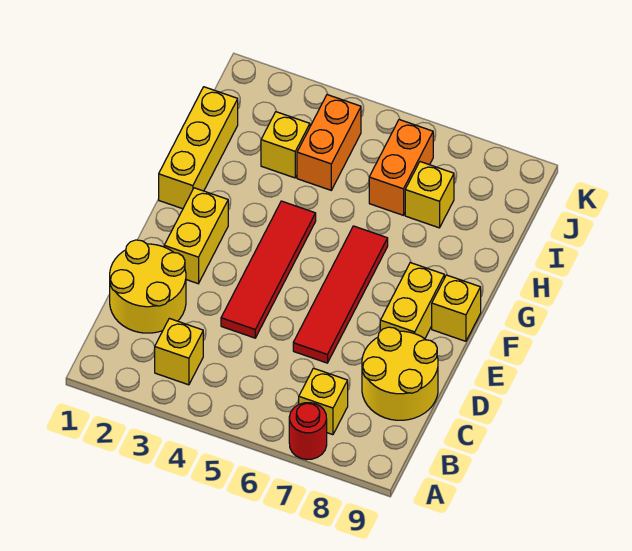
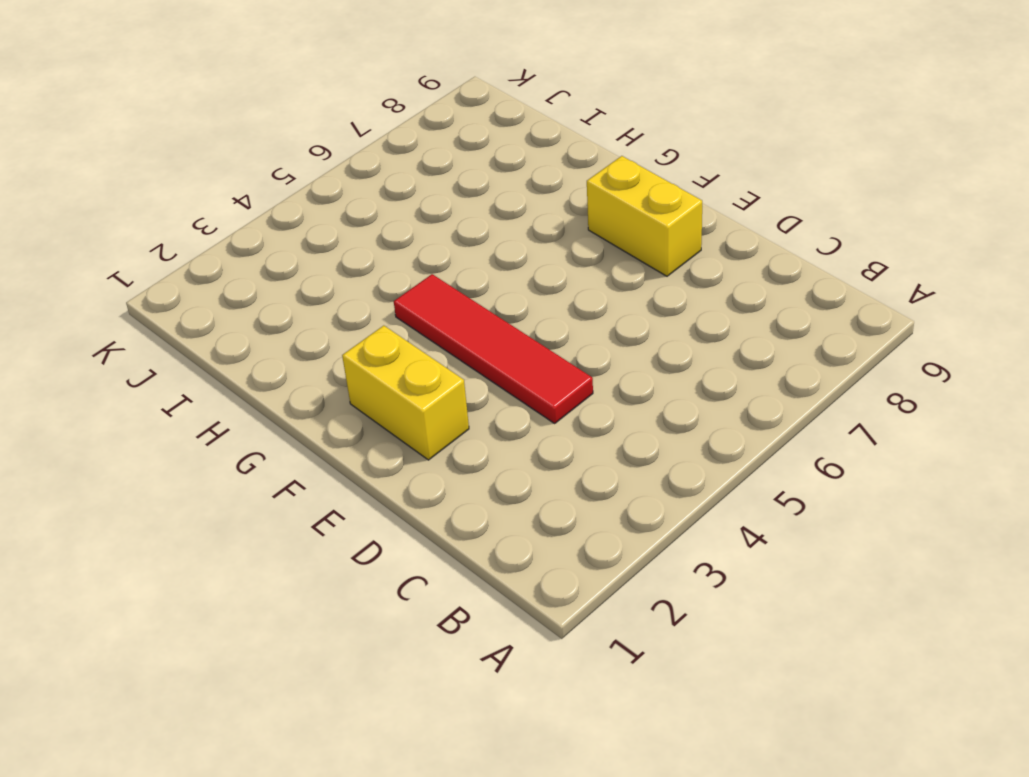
none -> red round brick A7 level 1
none -> yellow brick B3 level 1
none -> yellow brick B7 level 1

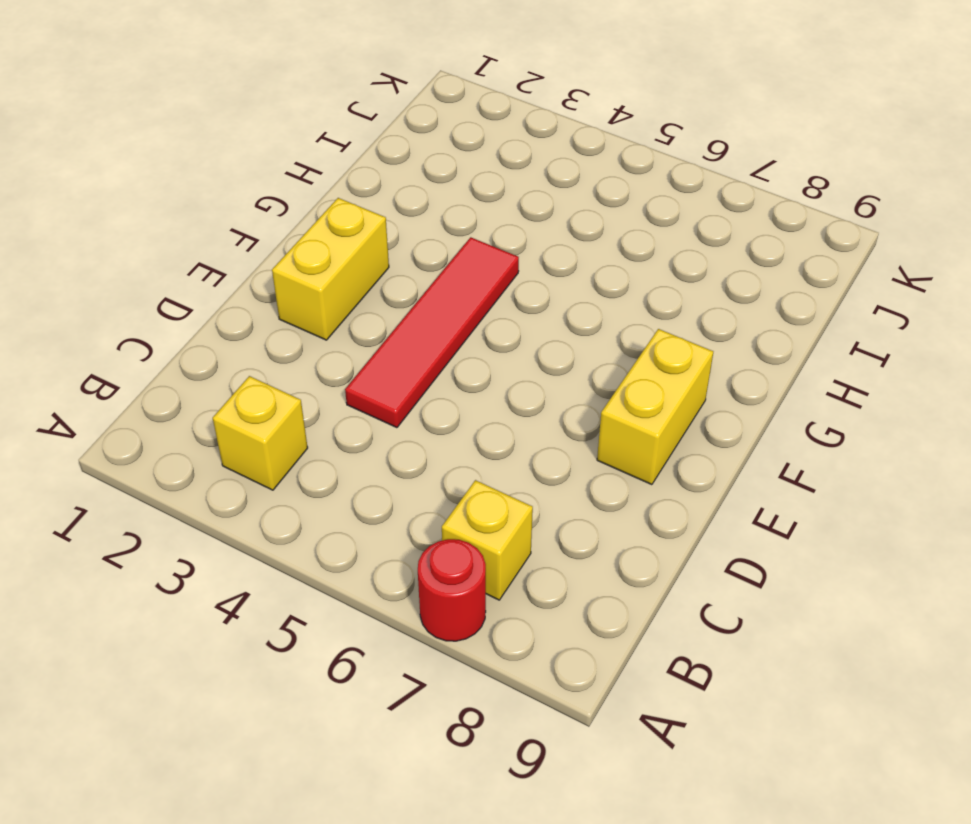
none -> yellow round brick C1:D2 level 1
none -> yellow round brick C8:D9 level 1
none -> red tile D6:G6 level 1

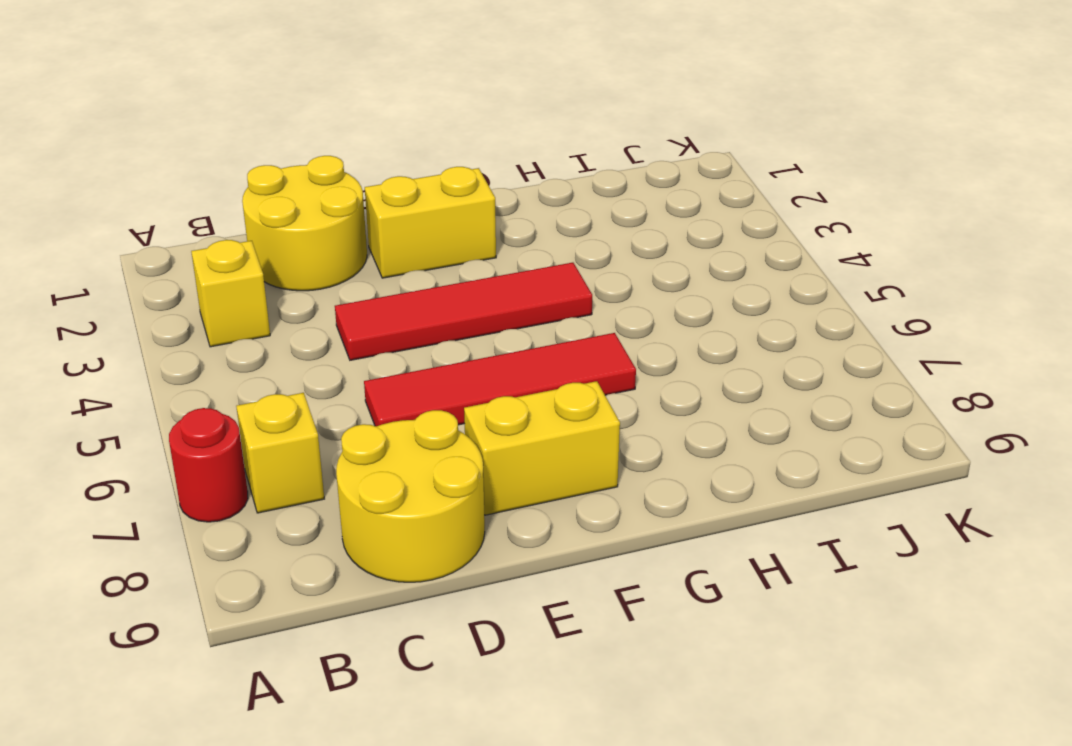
none -> yellow brick F9 level 1
none -> yellow brick G1:I1 level 1
none -> yellow brick I3 level 1

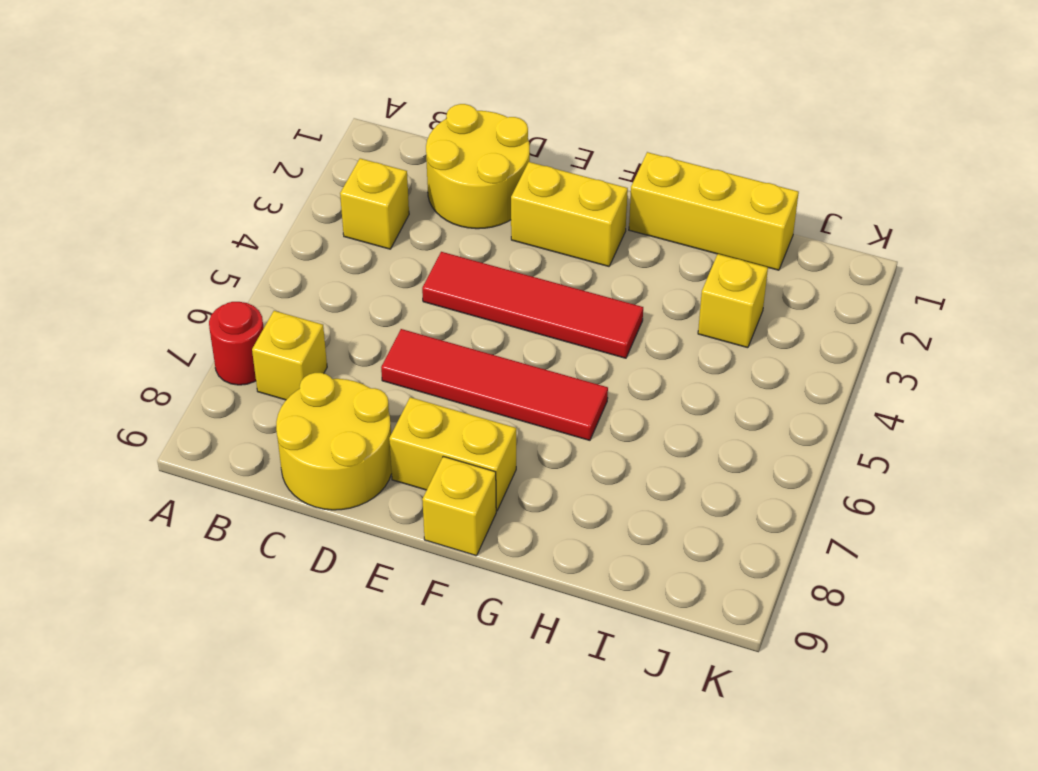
none -> orange brick I4:J4 level 1
none -> orange brick I6:J6 level 1
none -> yellow brick I7 level 1

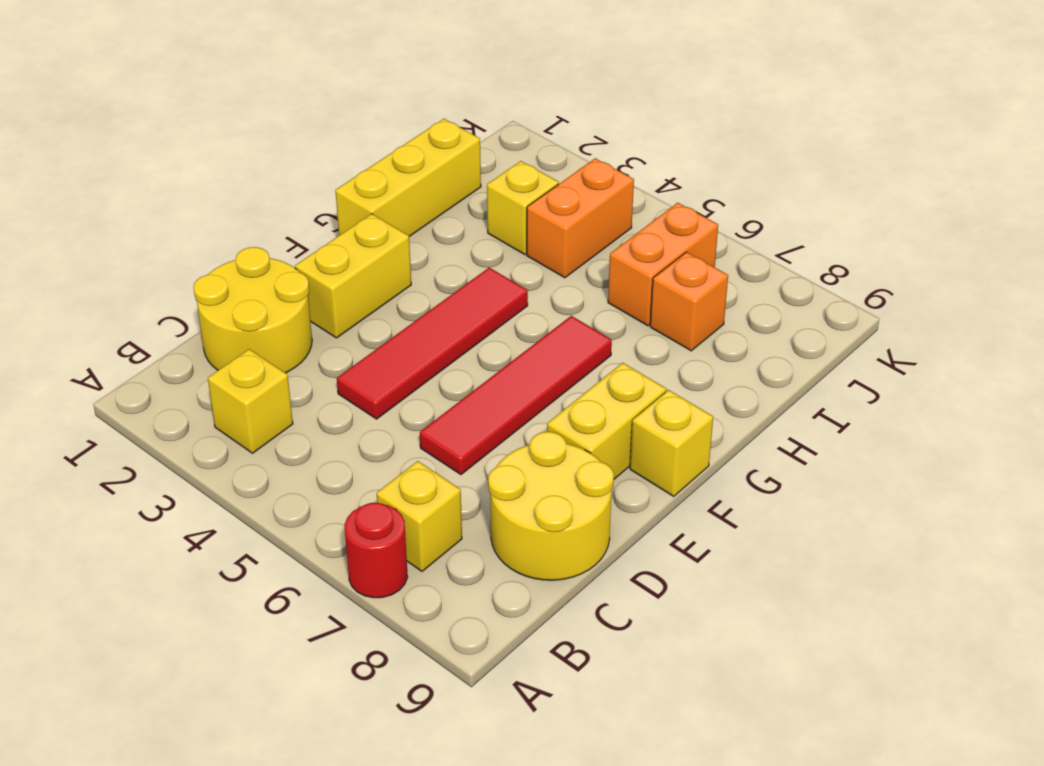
orange brick I7 level 1 -> yellow brick I7 level 1

